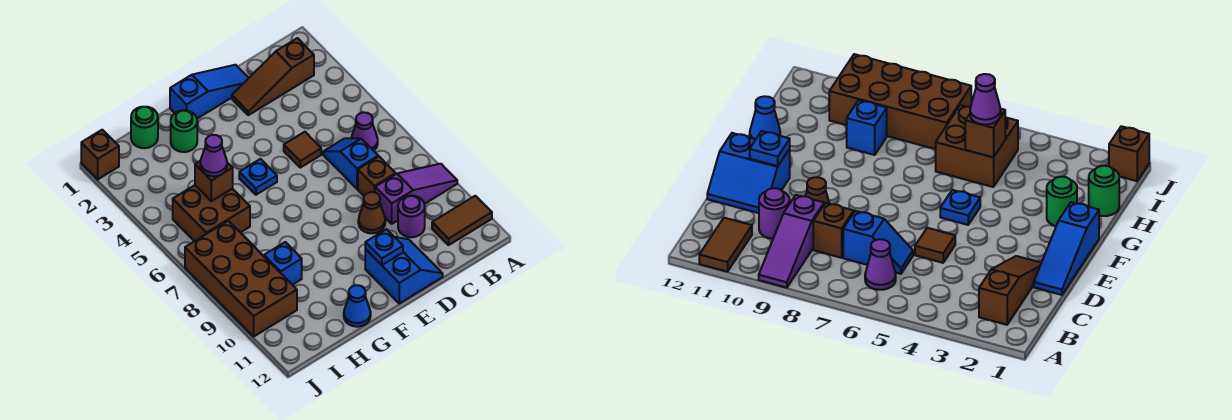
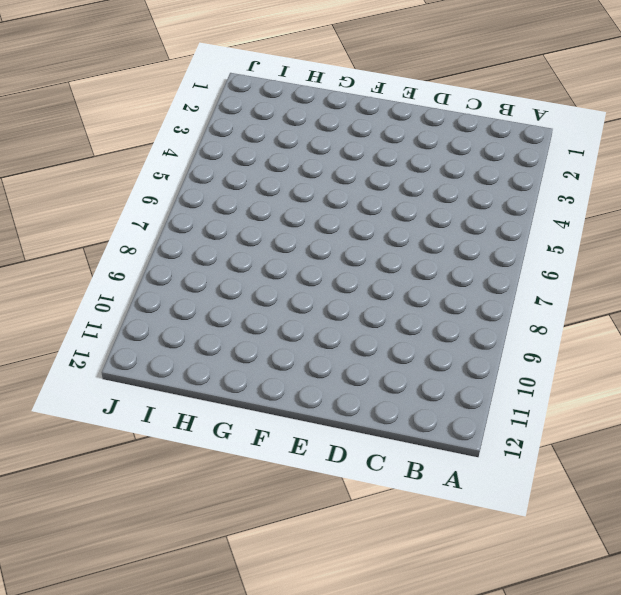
none -> purple slope A9:C9 level 1 top C
none -> brown tile A11:B11 level 1
none -> brown slope B2:D2 level 1 top B

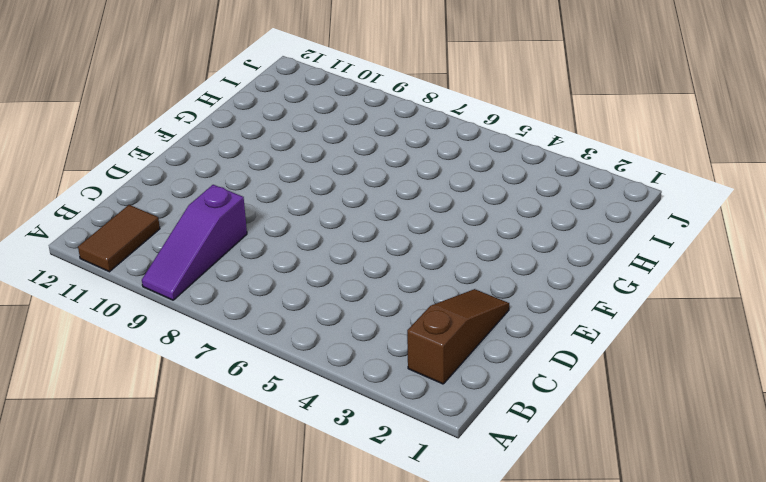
none -> purple cone B6 level 1
none -> blue slope C6:C7 level 1 top 7
none -> brown brick C8 level 1

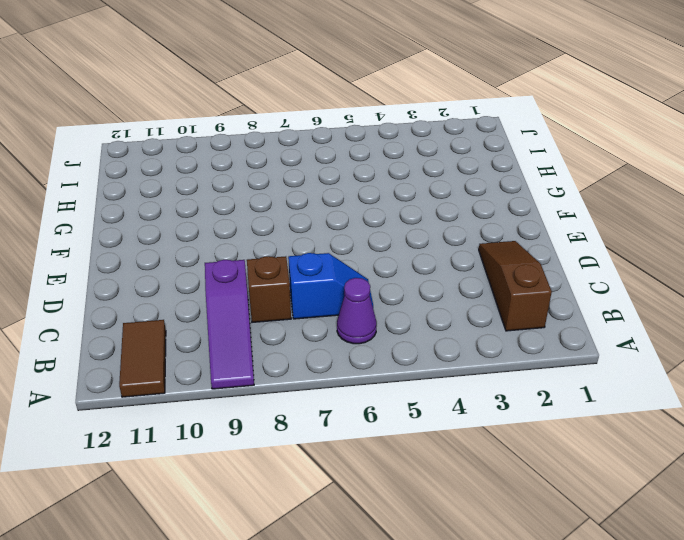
none -> purple round brick C10 level 1
none -> blue slope D1:F1 level 1 top F
none -> brown tile D5 level 1

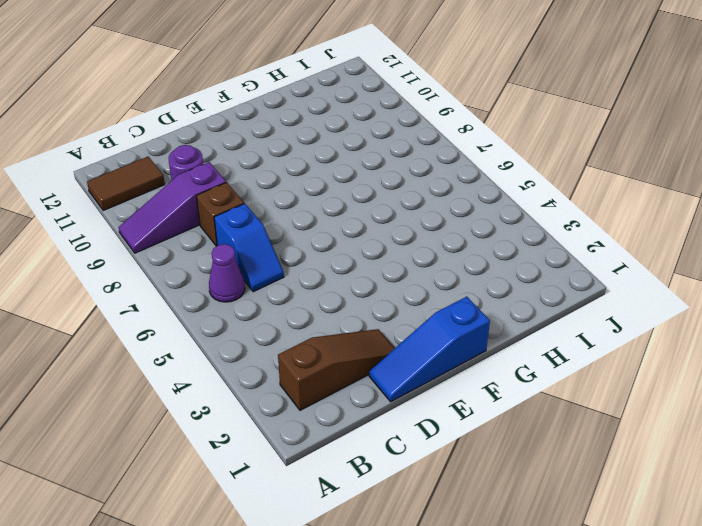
none -> brown tile D5 level 1
none -> brown cone D9 level 1
none -> blue slope D11:E12 level 1 top E

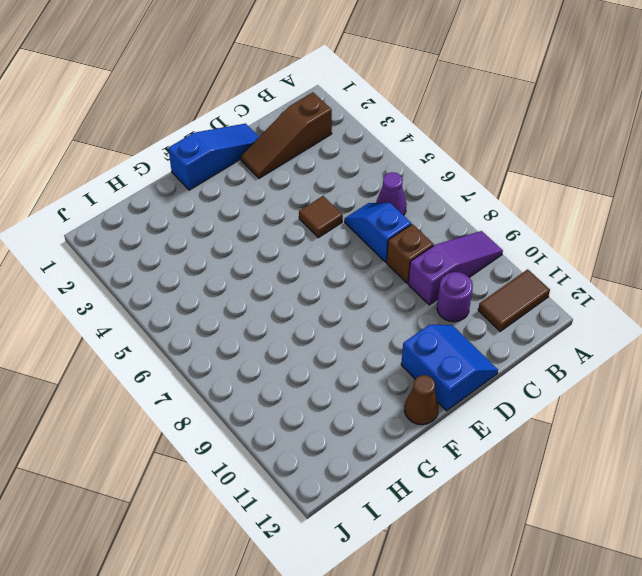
brown cone F12 level 1 -> brown cone D9 level 1
none -> blue plate F5 level 1
none -> green round brick G2 level 1
none -> blue cone G12 level 1

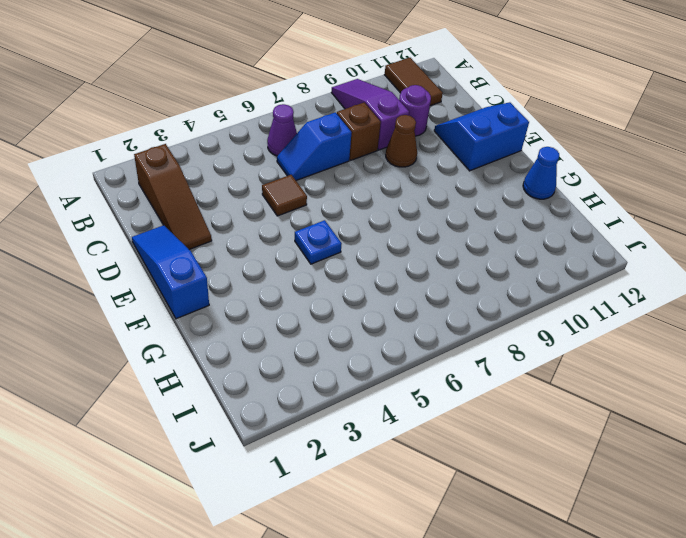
none -> green round brick G2 level 1
none -> green round brick H1 level 1
none -> brown brick H5:I6 level 1

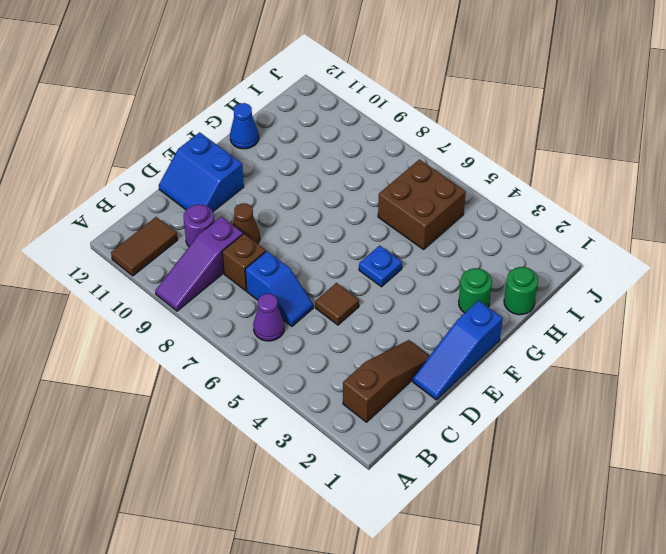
none -> blue brick H9 level 1
none -> brown brick I7:J10 level 1
none -> brown brick J1 level 1

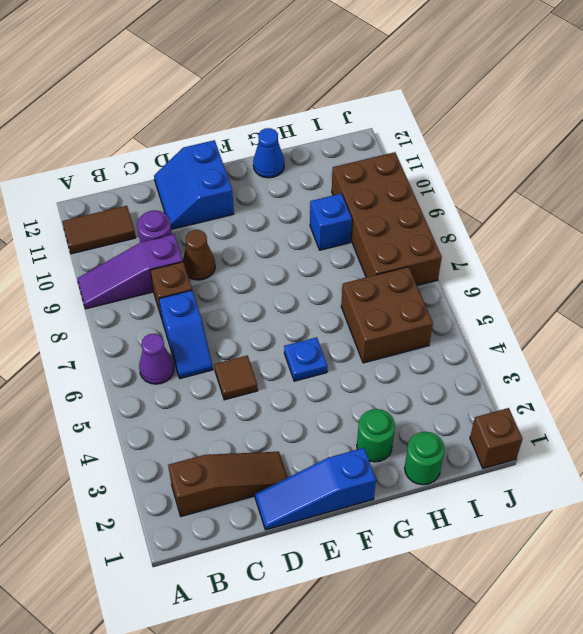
none -> blue plate E11 level 2
none -> brown brick H5 level 2
none -> purple cone H5 level 3

